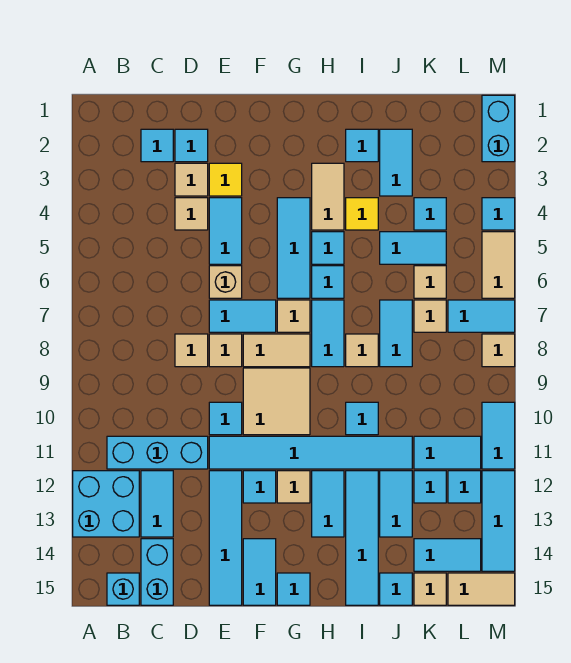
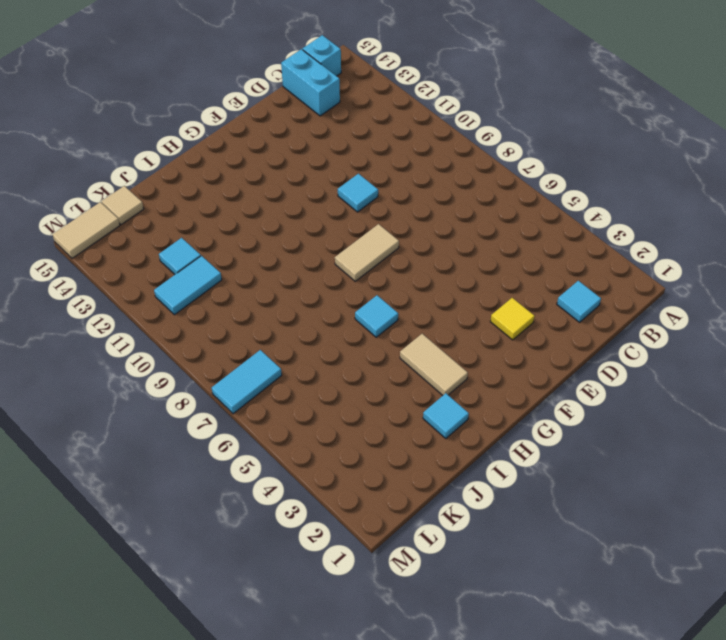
none -> cyan brick A12:B13 level 1
none -> cyan brick B11:D11 level 1
none -> cyan tile C12:C13 level 1
none -> cyan tile D2 level 1

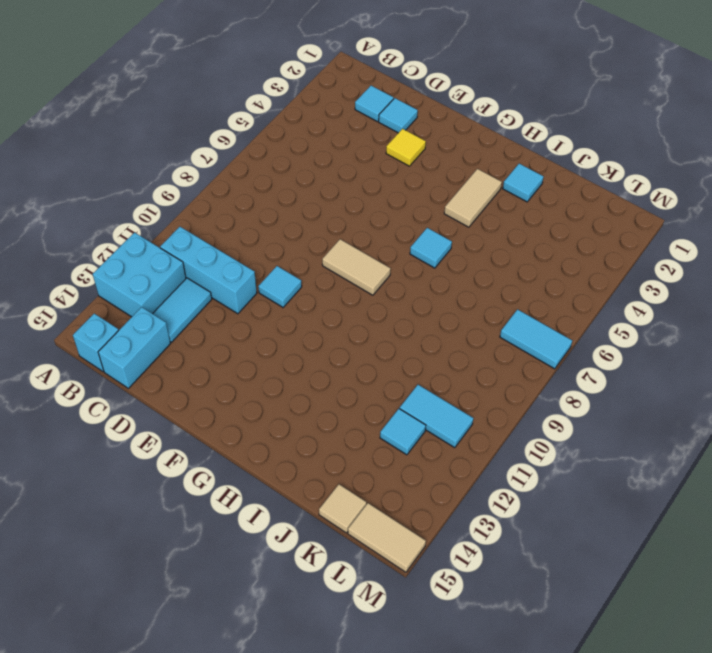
none -> tan tile D3 level 1
none -> tan tile D4 level 1
none -> tan tile D8 level 1
none -> cyan tile E4:E5 level 1

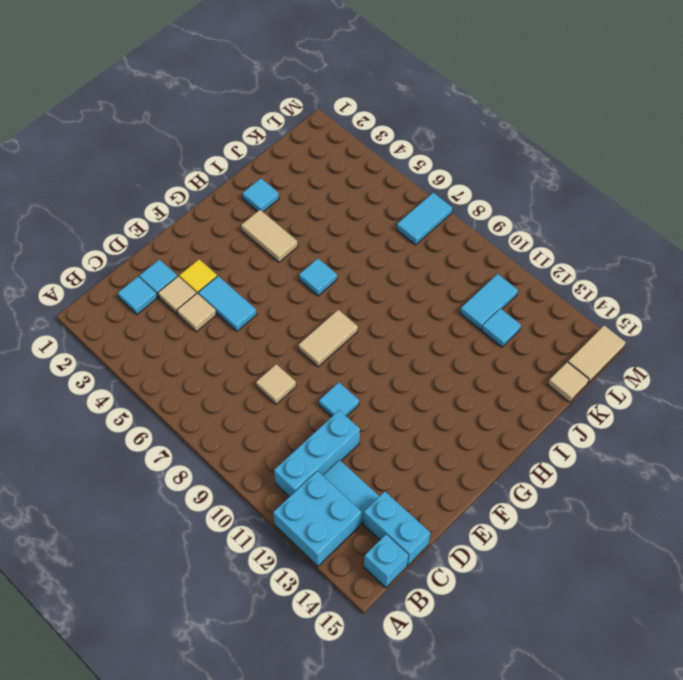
none -> tan brick E6 level 1
none -> cyan tile E7:F7 level 1
none -> tan tile E8 level 1
none -> cyan tile E11:J11 level 1

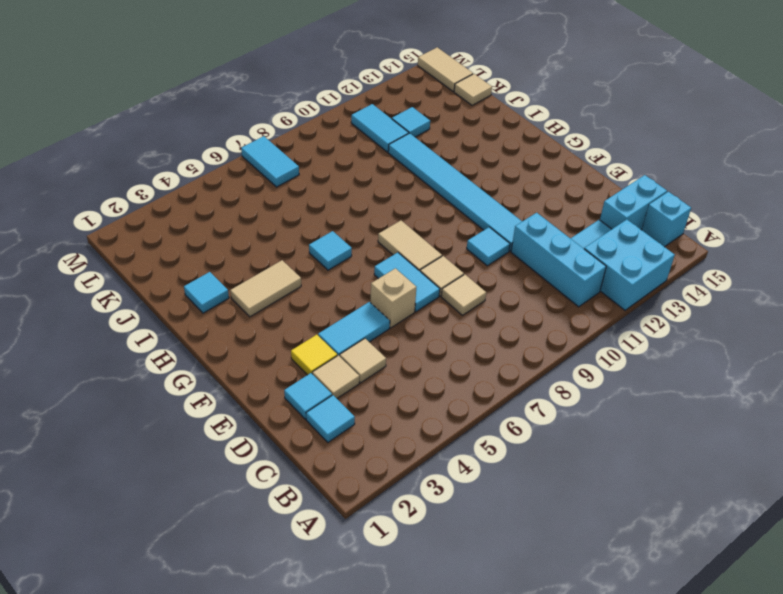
none -> cyan tile E12:E15 level 1
none -> tan tile F9:G10 level 1
none -> cyan tile F12 level 1
none -> cyan tile F14:F15 level 1

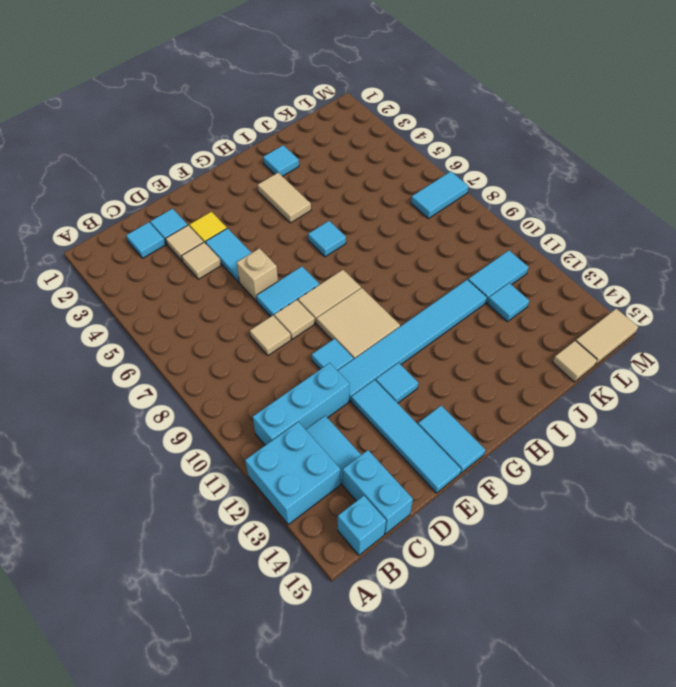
none -> cyan tile G4:G6 level 1
none -> tan tile G7 level 1
none -> tan tile G12 level 1
none -> cyan tile G15 level 1

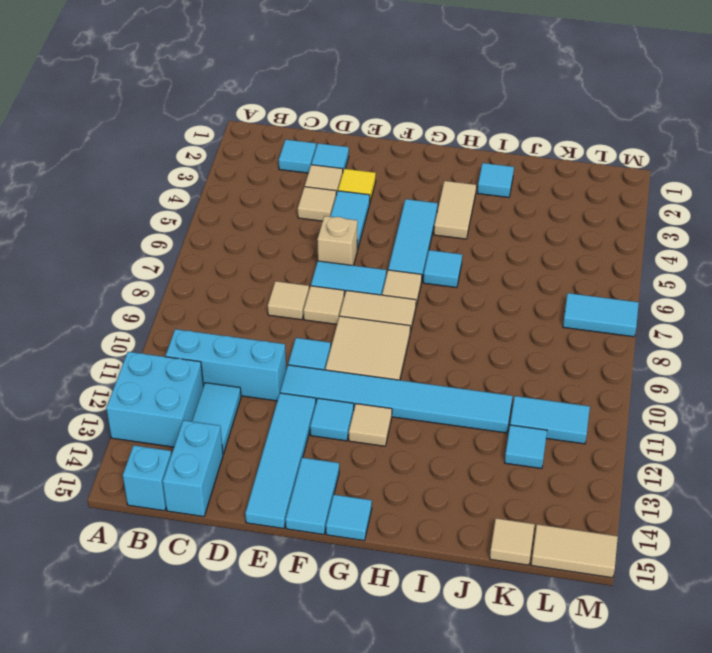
none -> cyan tile H5 level 1
none -> cyan tile H7:H8 level 1
none -> cyan tile H12:H13 level 1
none -> yellow tile I4 level 1

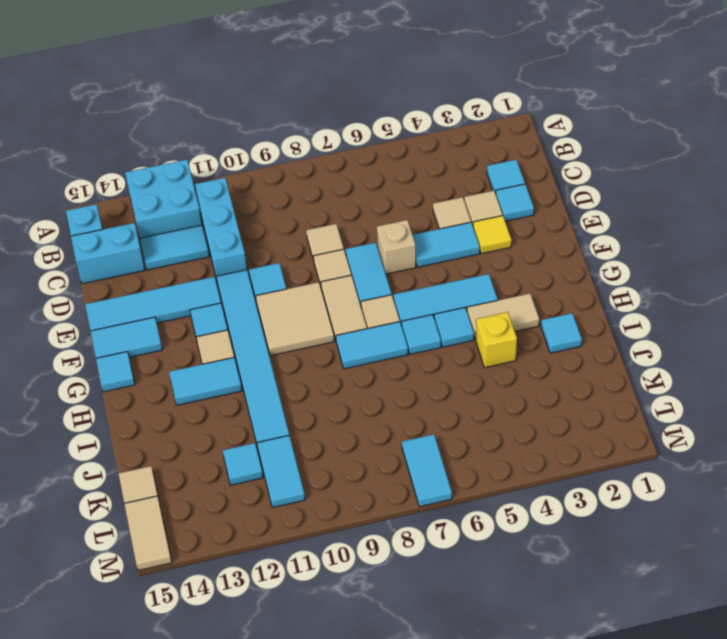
yellow brick I4 level 1 -> yellow tile I4 level 1
none -> tan tile I8 level 1
none -> cyan tile I10 level 1
none -> cyan tile I12:I15 level 1
none -> cyan tile J2:J3 level 1

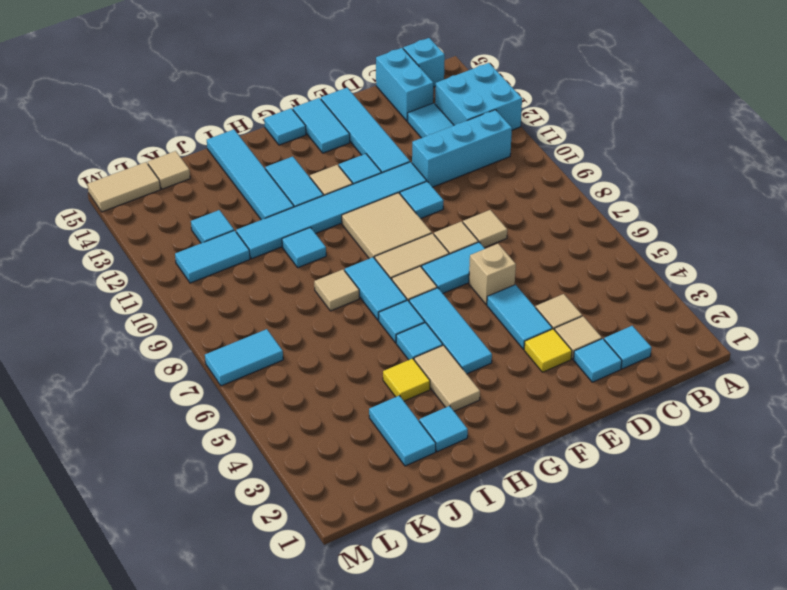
none -> cyan tile J5:K5 level 1
none -> cyan tile J7:J8 level 1
none -> cyan tile J12:J13 level 1
none -> cyan tile J15 level 1

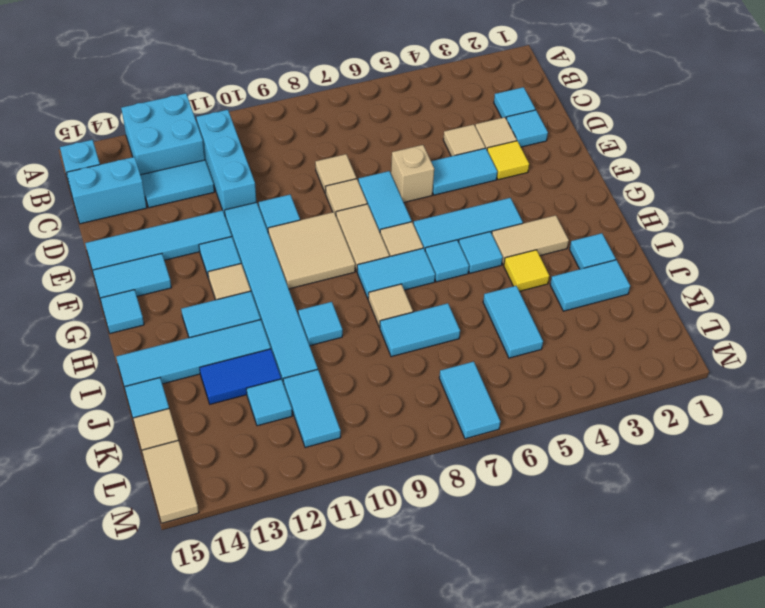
blue tile J12:J13 level 1 -> cyan tile J12:J13 level 1
none -> cyan tile K4 level 1
none -> tan tile K6 level 1
none -> tan tile K7 level 1
none -> cyan tile K14:L14 level 1

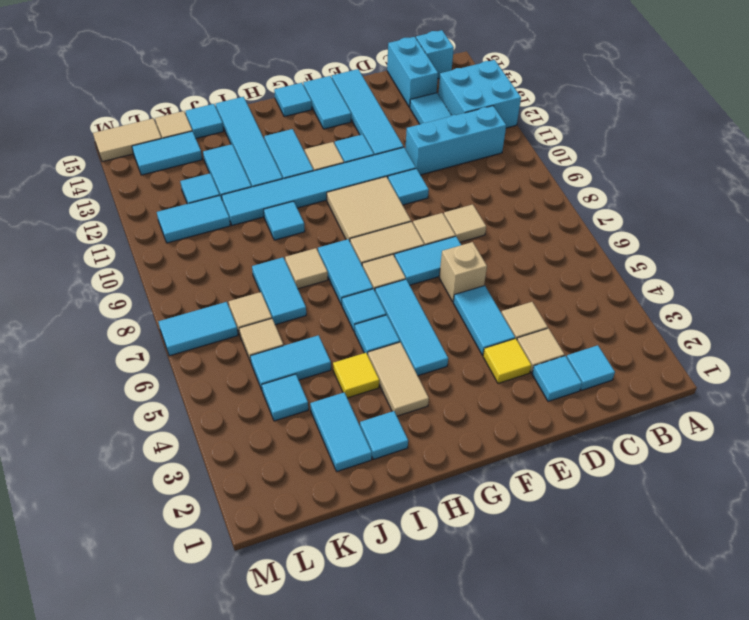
none -> cyan tile L12 level 1
none -> cyan brick M1:M2 level 1
none -> cyan tile M4 level 1
none -> tan tile M5:M6 level 1

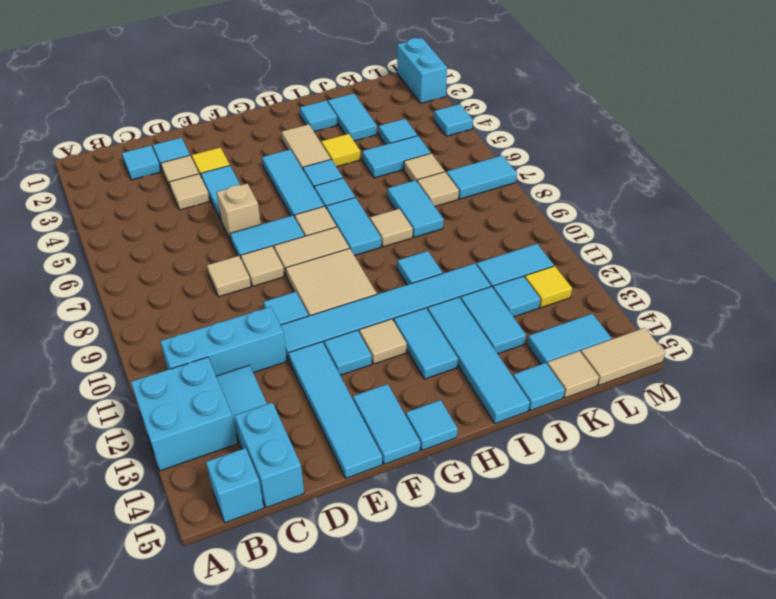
yellow tile L12 level 1 -> cyan tile L12 level 1
none -> tan tile M5:M6 level 1
none -> tan tile M8 level 1
none -> cyan tile M10:M11 level 1
none -> cyan tile M12:M14 level 1

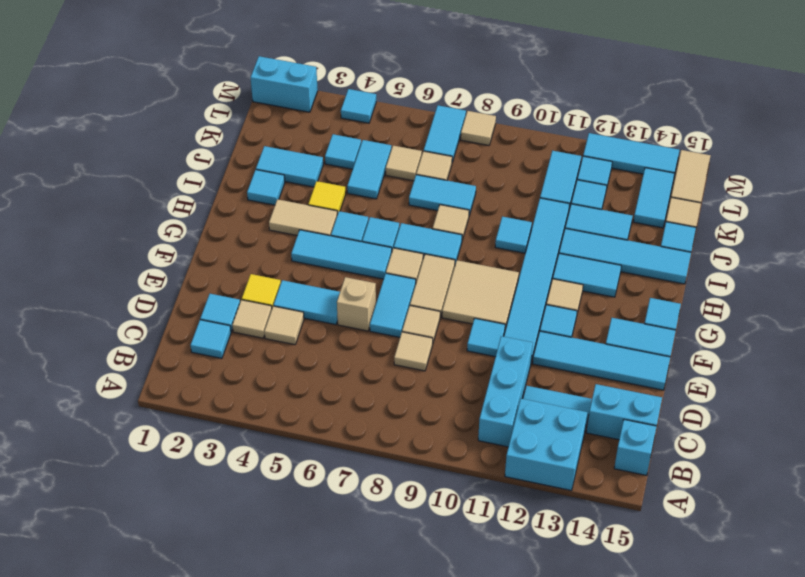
none -> tan tile M5:M6 level 1
none -> cyan tile M10:M11 level 1

